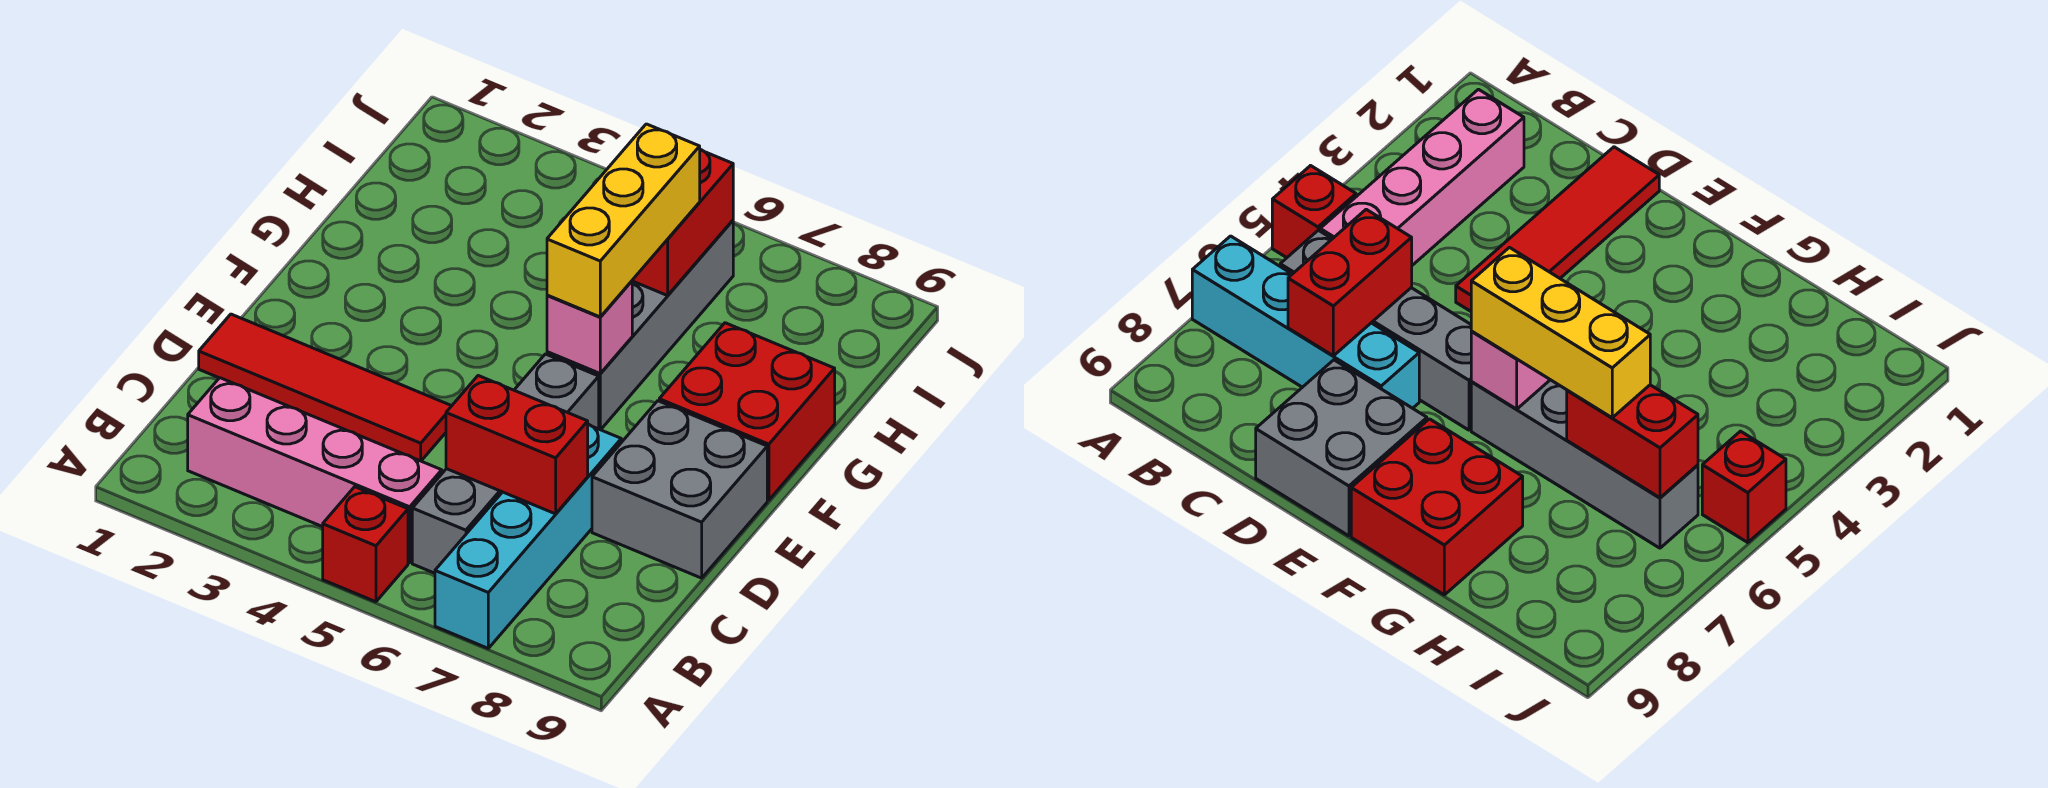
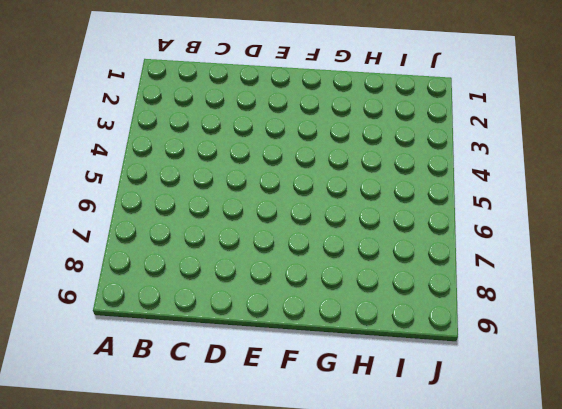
none -> red brick A5 level 1
none -> cyan brick A7:D7 level 1
none -> pink brick B2:B5 level 1

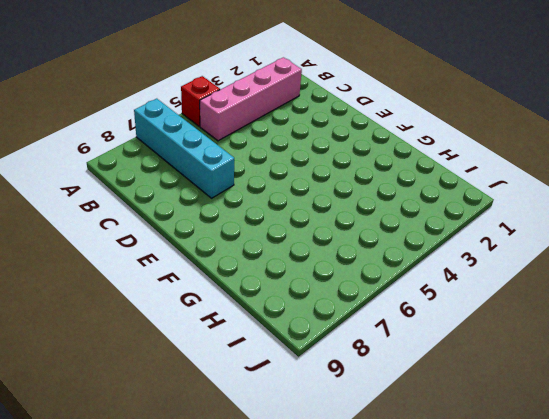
none -> grey brick B6:E6 level 1
none -> red tile D1:D4 level 1
none -> grey brick D8:E9 level 1

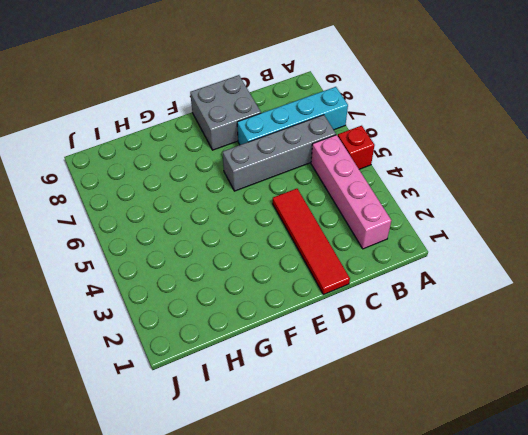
none -> grey brick F6:I6 level 1
none -> red brick F8:G9 level 1
none -> red brick J5 level 1

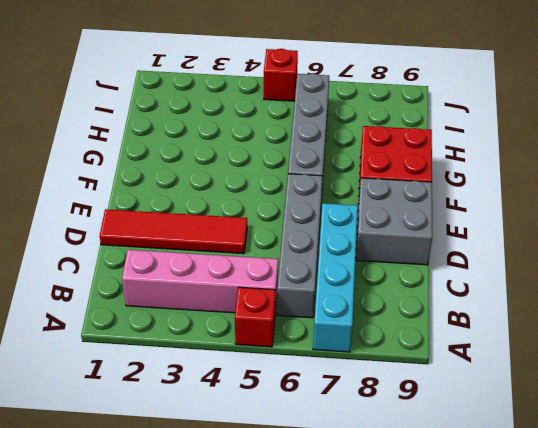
none -> red brick C6:C7 level 2
none -> pink brick F6 level 2
none -> red brick H6:I6 level 2

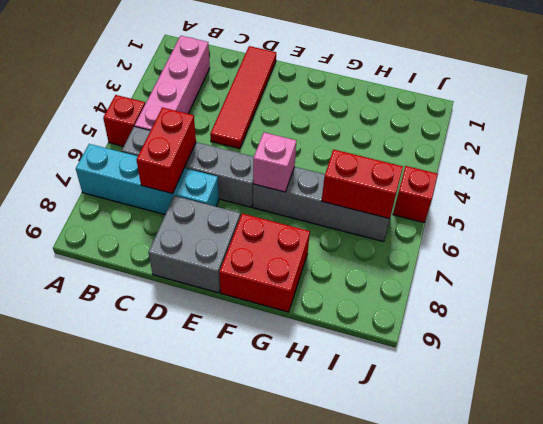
none -> yellow brick F6:H6 level 3

